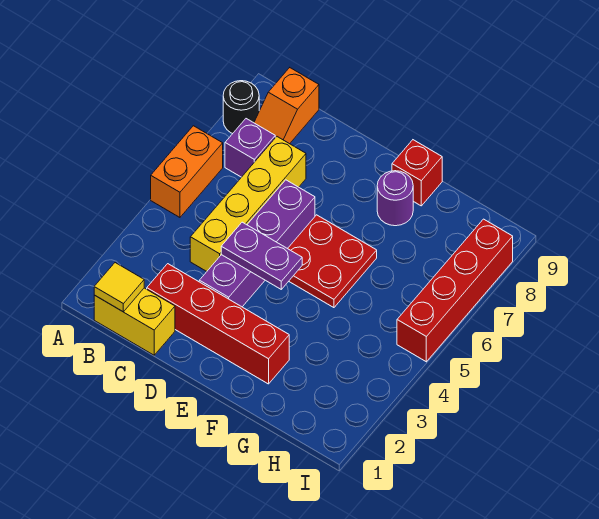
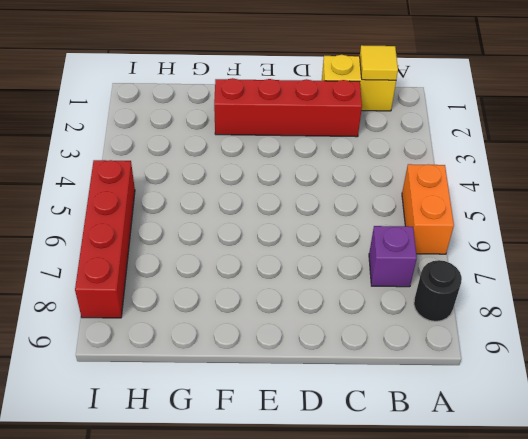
none -> orange slope B8:B9 level 1 top 9
none -> yellow brick C4:C7 level 1
none -> purple brick D3:D6 level 1

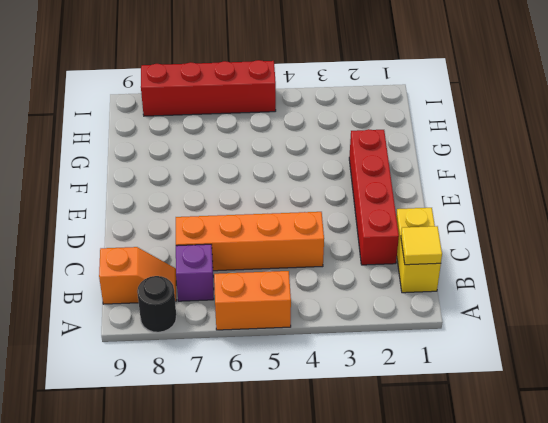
orange brick C4:C7 level 1 -> yellow brick C4:C7 level 1
none -> purple brick D3:D6 level 1
none -> red plate E5:F6 level 1
none -> purple round brick F8 level 1

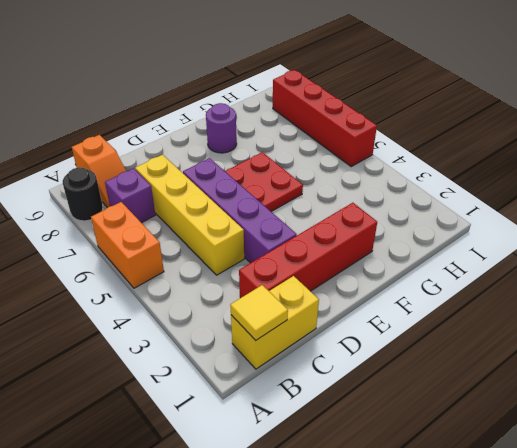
none -> red brick F9 level 1
none -> purple plate D4:E4 level 2

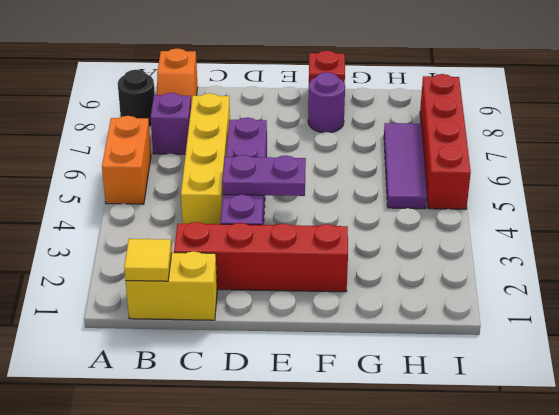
purple tile H5:H7 level 1 -> none
none -> red plate E5:F6 level 1

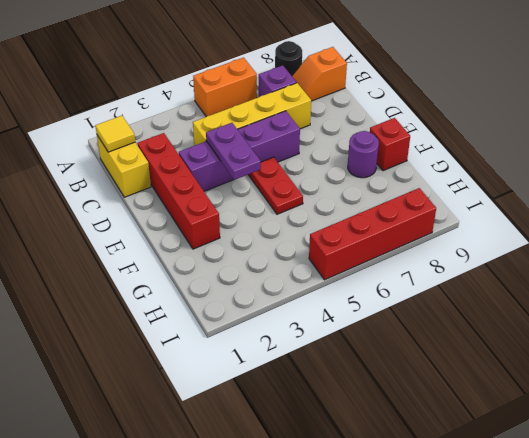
red plate E5:F5 level 1 -> red plate E5:F6 level 1

